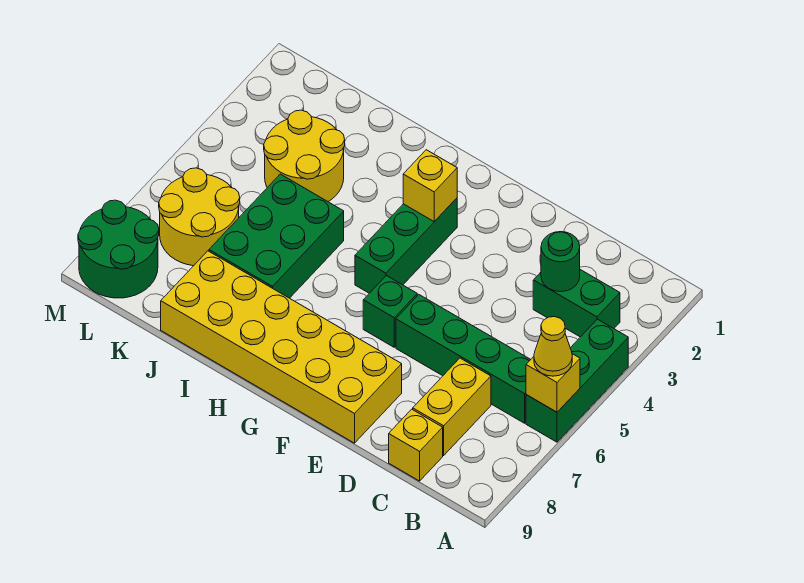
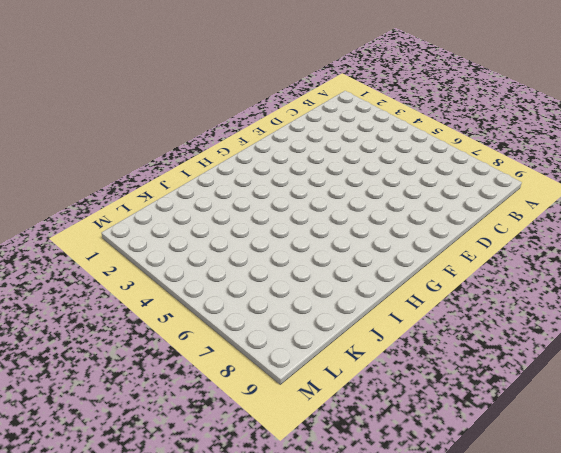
none -> green brick A4:A6 level 1
none -> green brick B3:C3 level 1
none -> green brick B6:E6 level 1

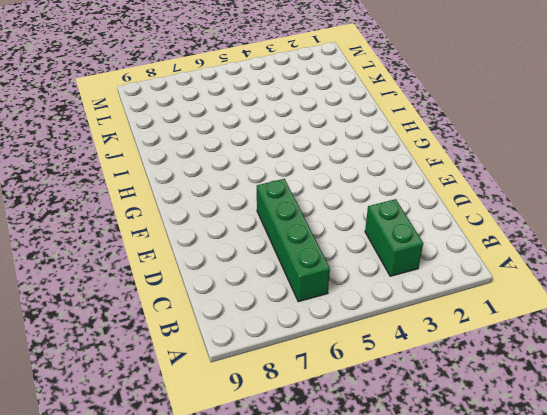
none -> green brick A4:A6 level 1
none -> yellow brick C7:C8 level 1
none -> yellow brick C9 level 1

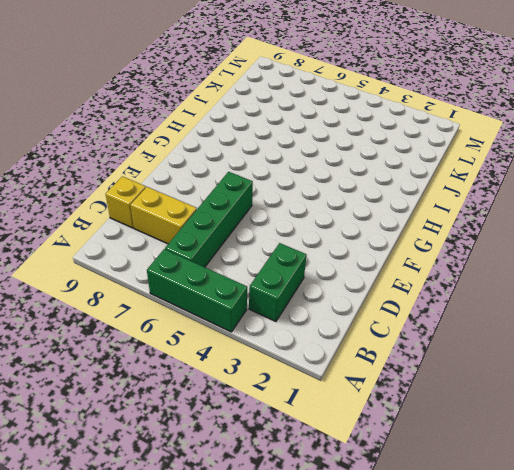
none -> yellow brick E8:J9 level 1
none -> green brick F6 level 1
none -> green brick G3:G5 level 1

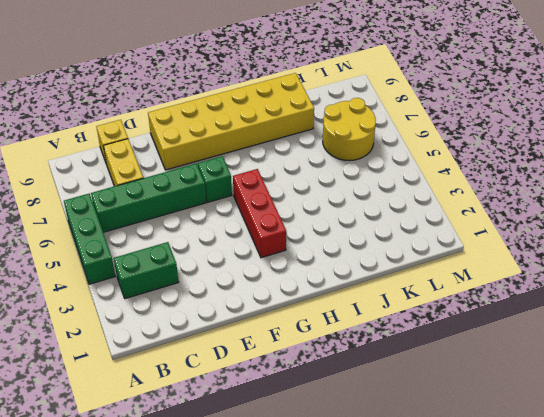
red brick G3:G5 level 1 -> green brick G3:G5 level 1
none -> green brick I5:J7 level 1
none -> yellow round brick J3:K4 level 1
none -> green round brick L8:M9 level 1

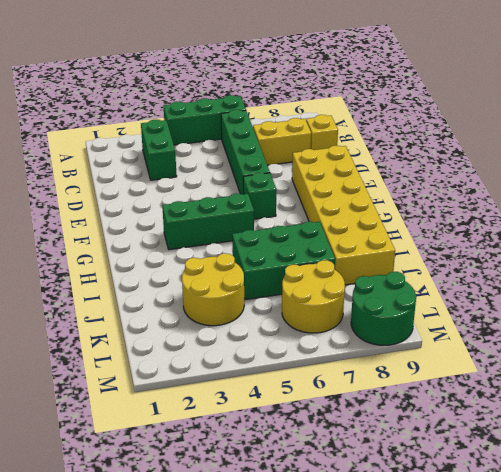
none -> yellow brick A6 level 2
none -> green round brick C3 level 2
none -> yellow brick G3 level 2

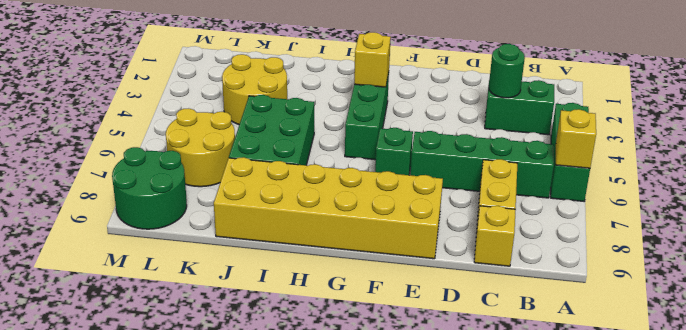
none -> yellow cone A6 level 3

